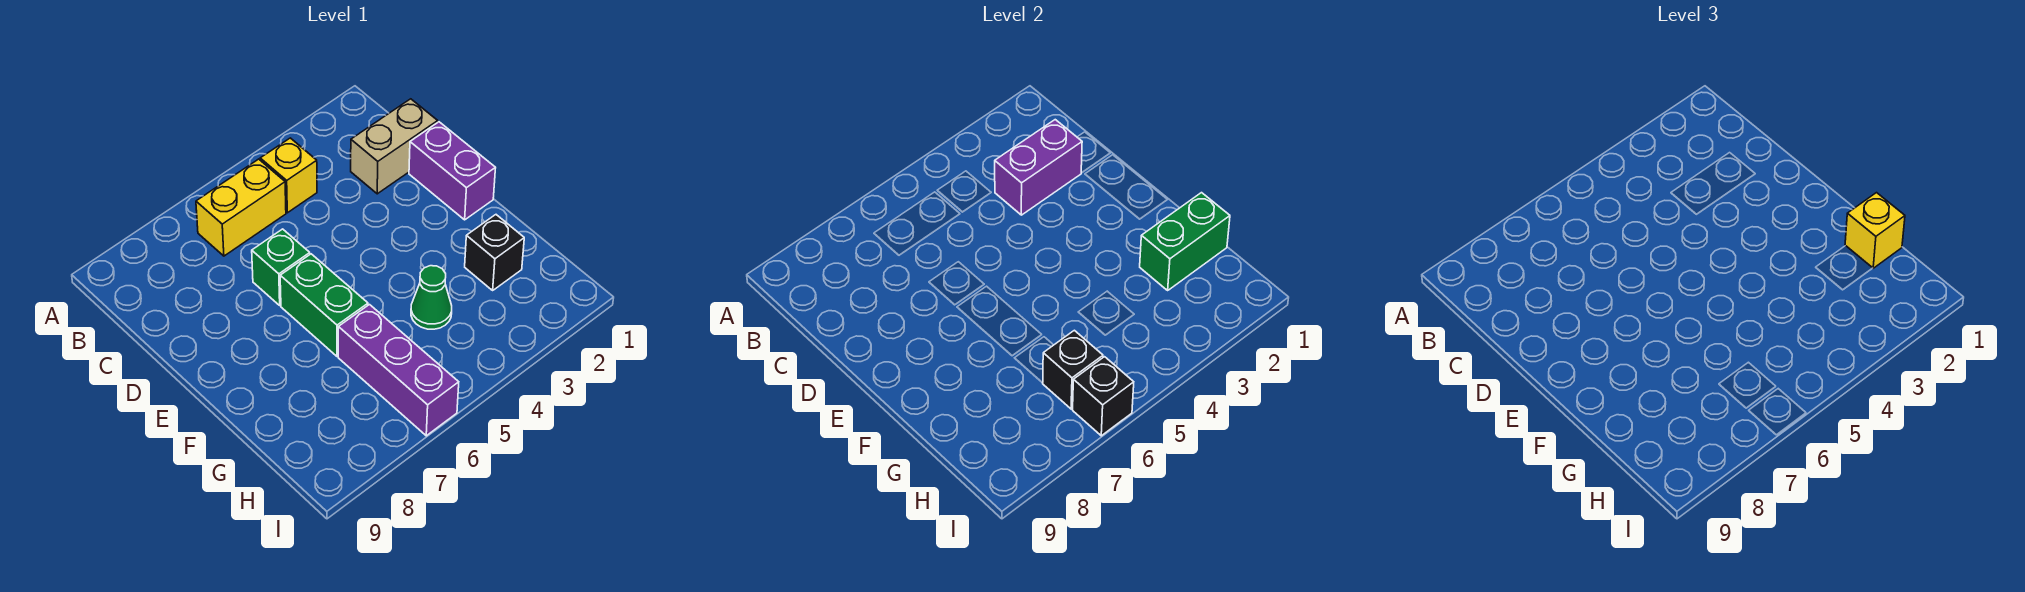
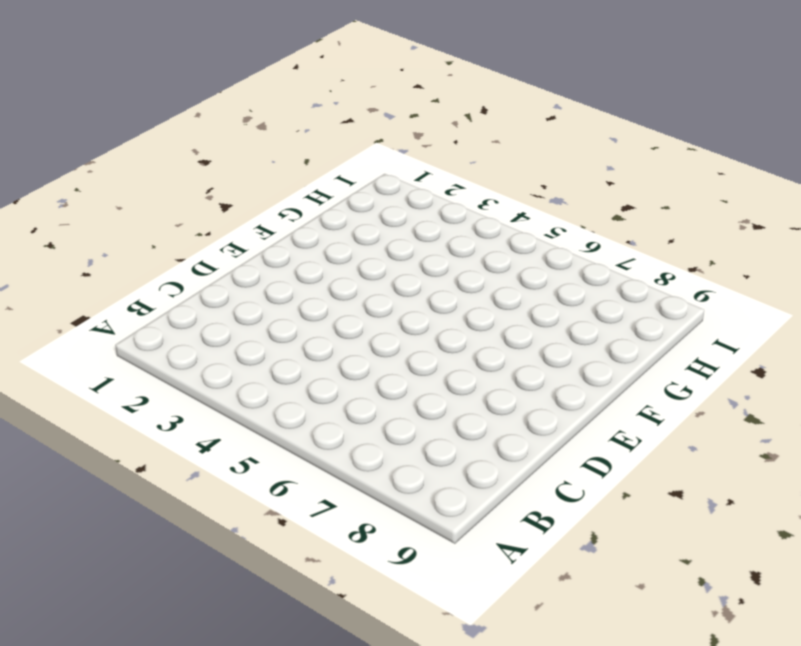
none -> yellow brick B4 level 1
none -> yellow brick B5:B6 level 1
none -> tan brick C1:C2 level 1

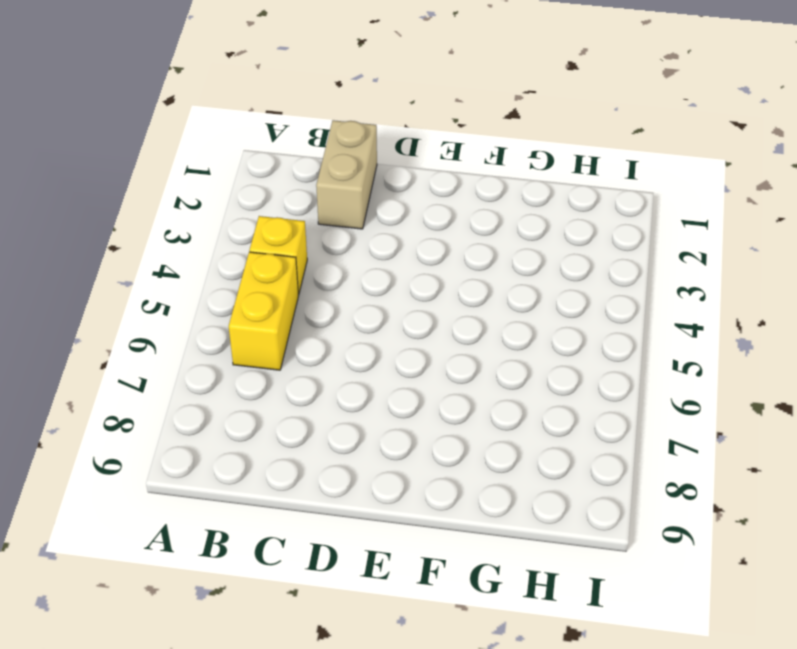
none -> purple brick D1:E1 level 1
none -> green brick D6 level 1
none -> green brick E6:F6 level 1

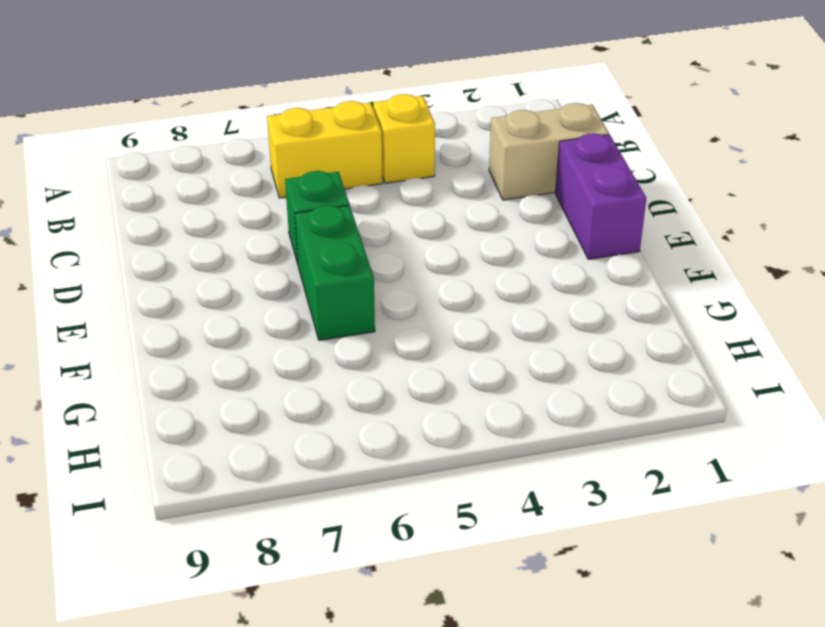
none -> black brick G2 level 1
none -> green cone G4 level 1
none -> purple brick G6:I6 level 1

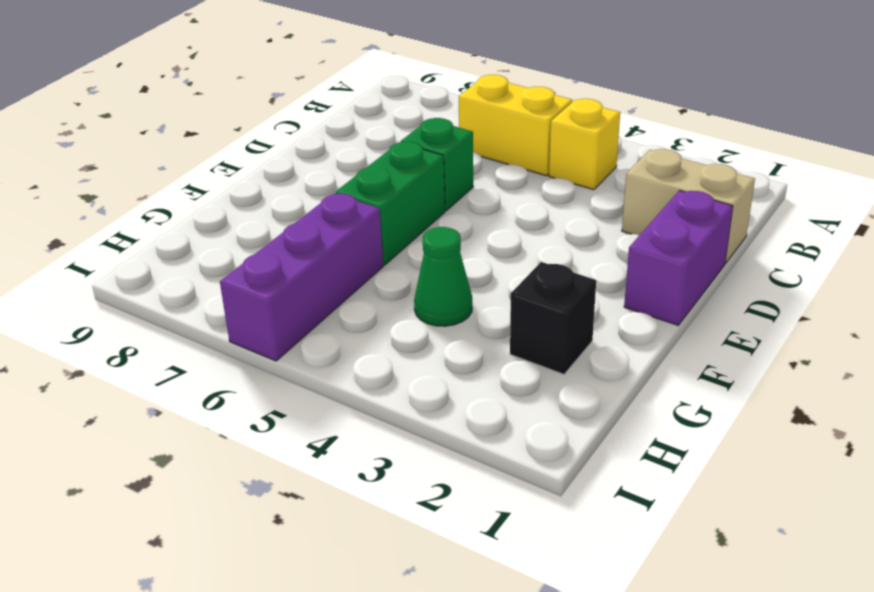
none -> purple brick C2:C3 level 2
none -> green brick G1:G2 level 2
none -> black brick H6 level 2

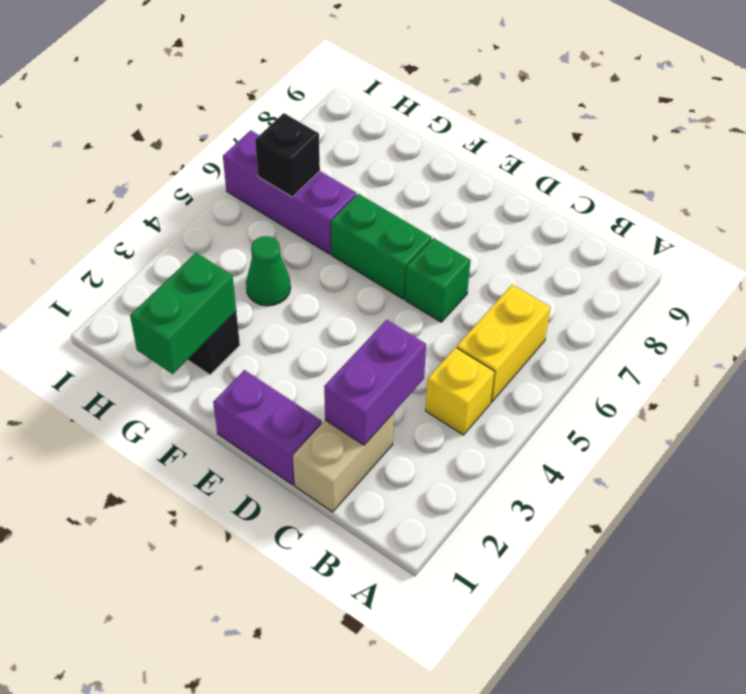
none -> black brick I6 level 2
none -> yellow brick G1 level 3

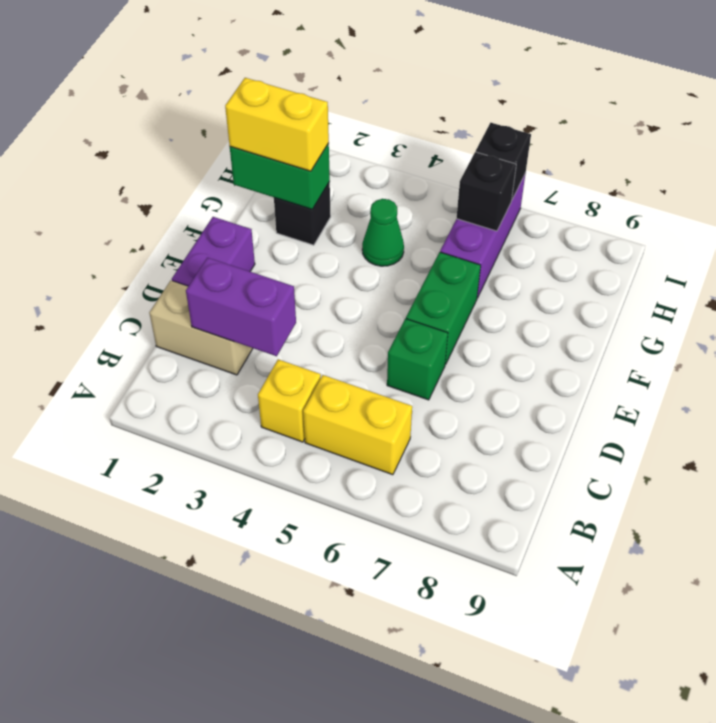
yellow brick G1:G2 level 3 -> yellow brick G1 level 3

